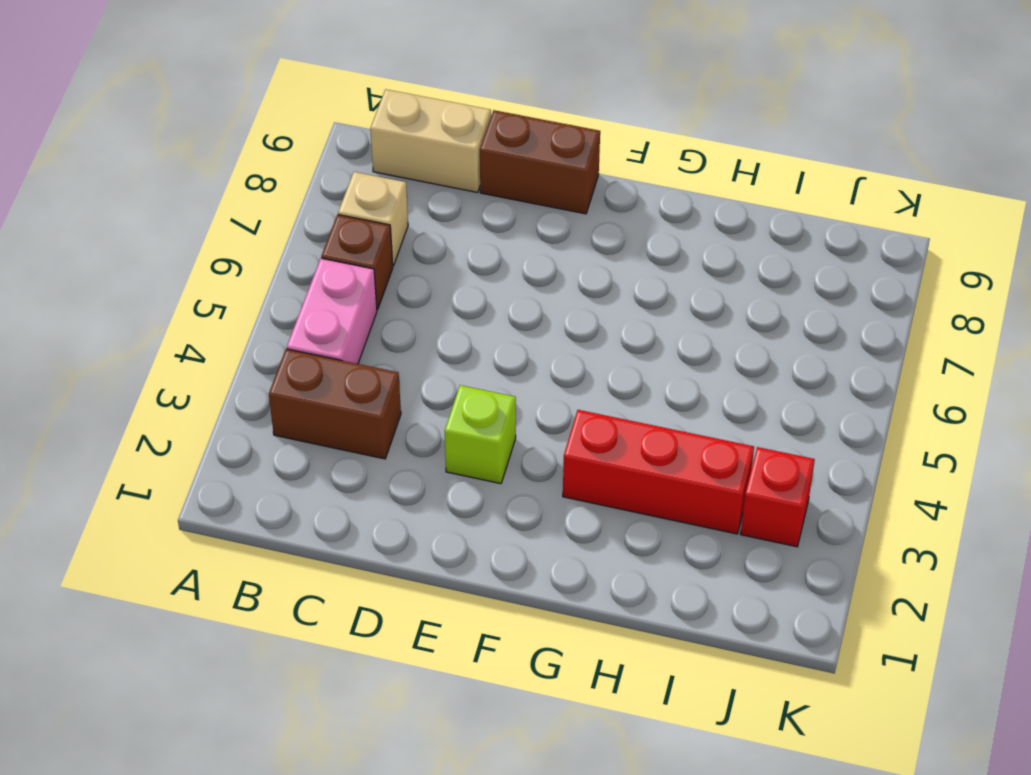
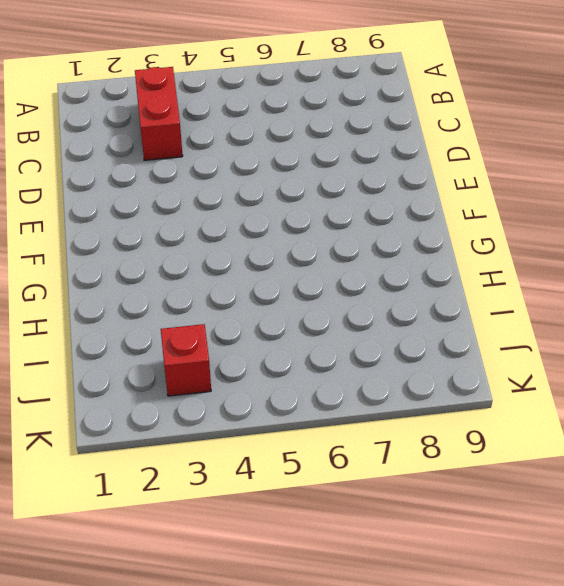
red brick B3:C3 level 1 -> brown brick B3:C3 level 1
none -> pink brick B4:B5 level 1
none -> brown brick B6 level 1

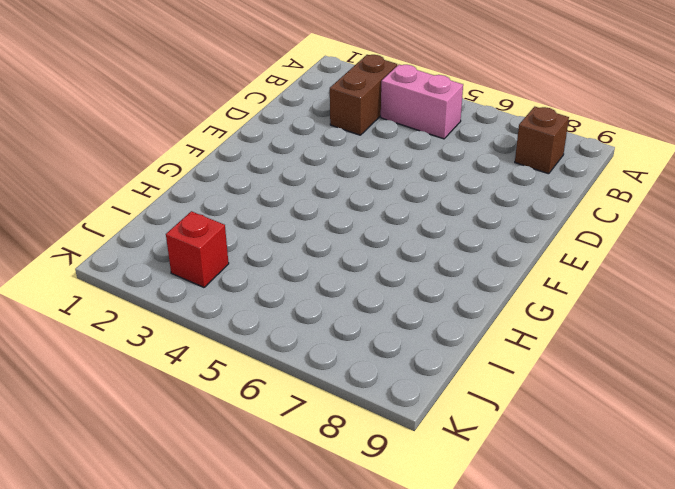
brown brick B8 level 1 -> brown brick B6 level 1
none -> tan brick B7 level 1
none -> tan brick B9:C9 level 1

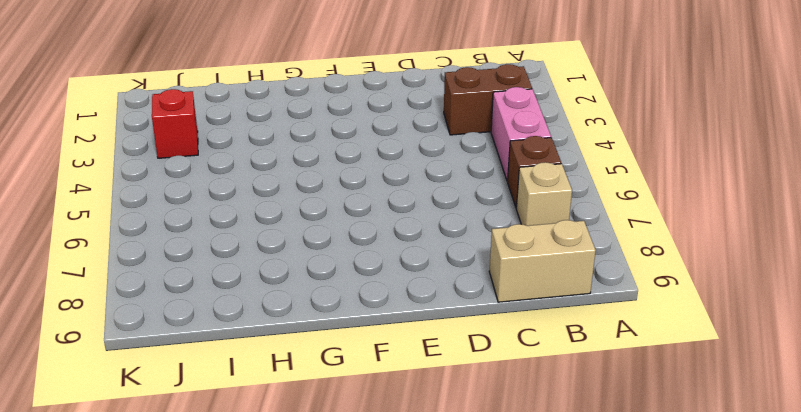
none -> brown brick D9:E9 level 1
none -> lime brick E3 level 1

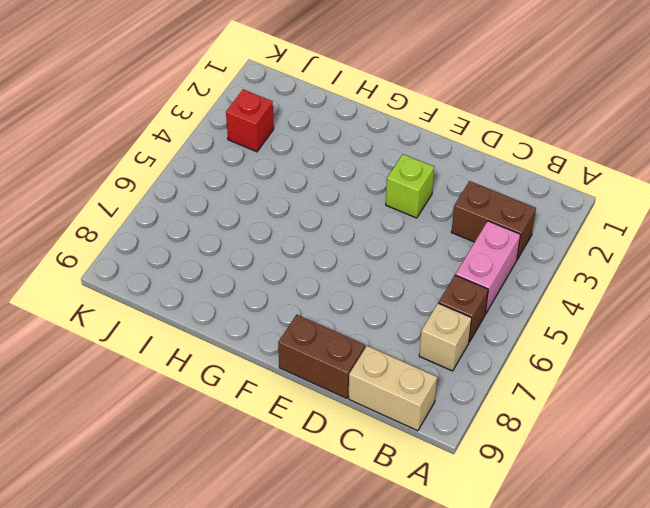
none -> red brick G3:I3 level 1

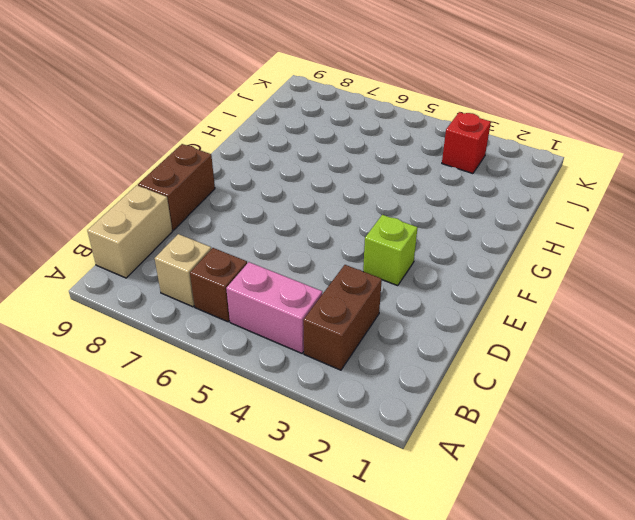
none -> red brick G3:I3 level 1

